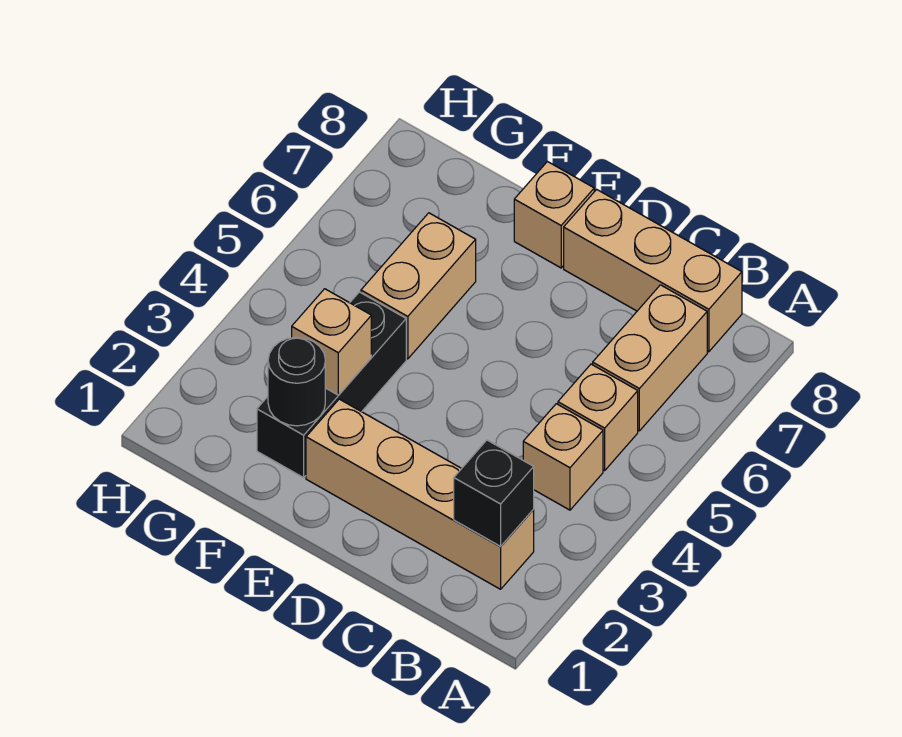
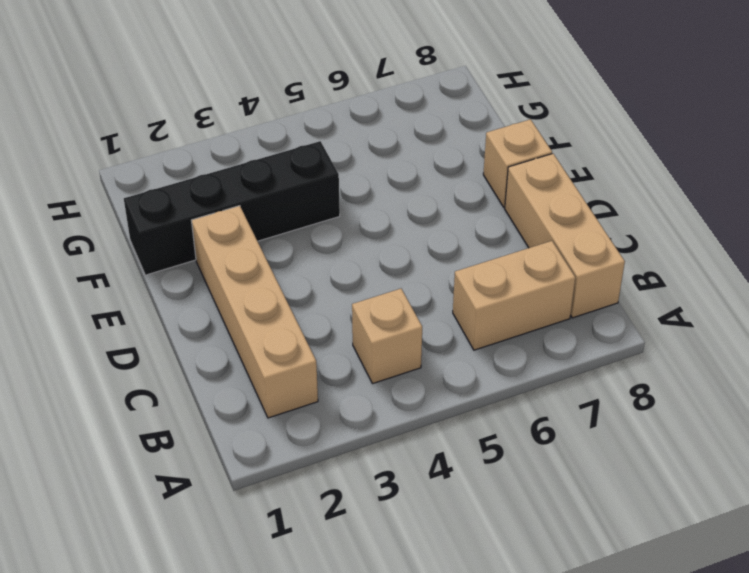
black brick F1:F4 level 1 -> black brick F2:F4 level 1
none -> tan brick B5 level 1
none -> tan brick F5:F6 level 1

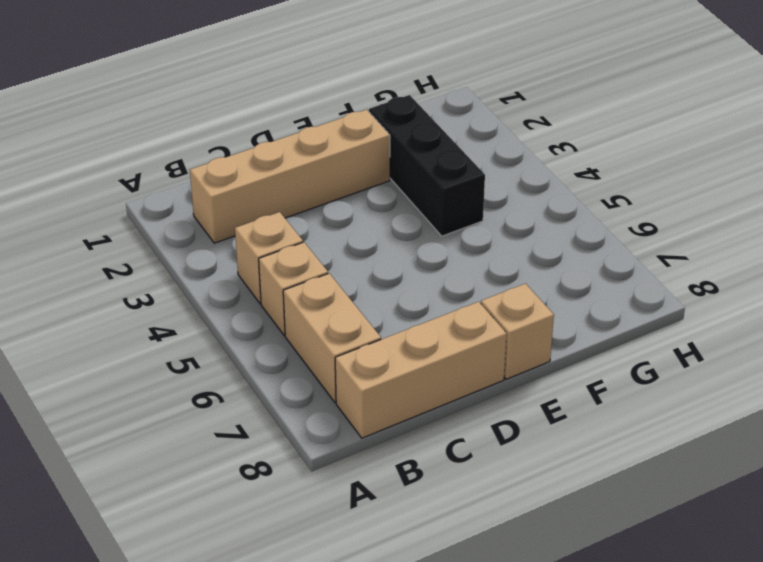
none -> tan brick F5:F6 level 1
none -> black brick B2 level 2

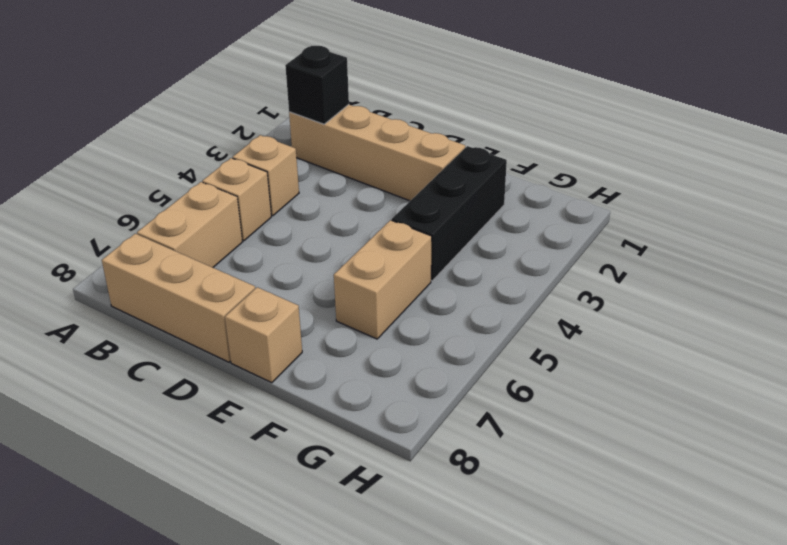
none -> black round brick F2 level 2
none -> tan brick F3 level 2

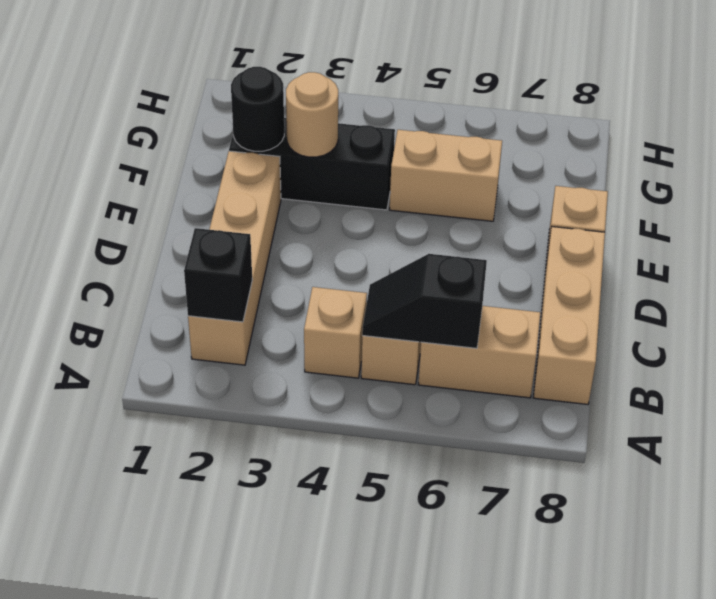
black slope B5:B6 level 2 top 6 -> none
tan round brick F3 level 2 -> tan brick F3 level 2

